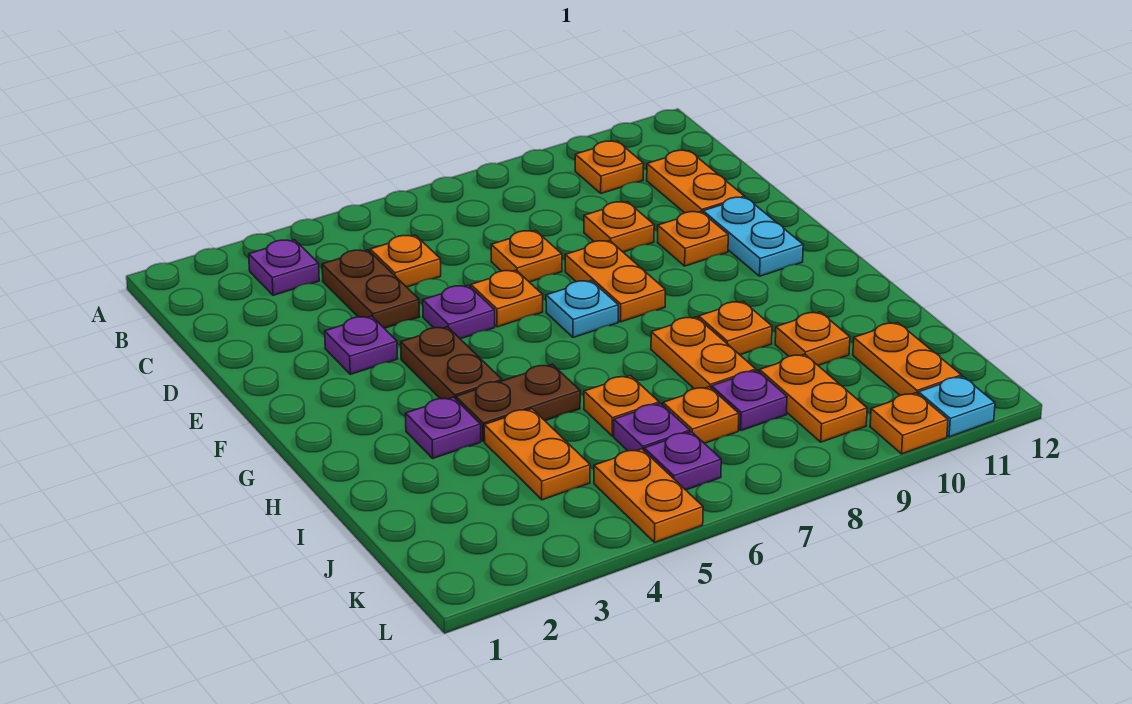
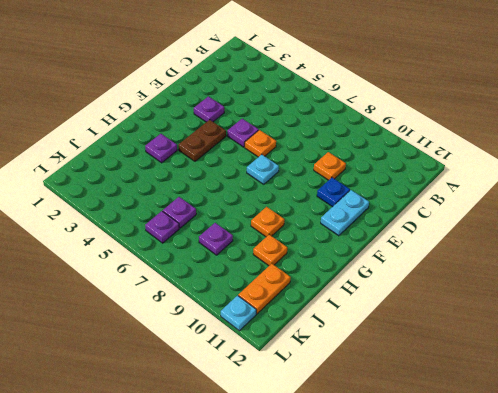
blue plate E10 level 1 -> orange plate E10 level 1
none -> purple plate B3 level 1
none -> orange plate B10 level 1
none -> brown plate C4:D4 level 1
none -> orange plate C5 level 1

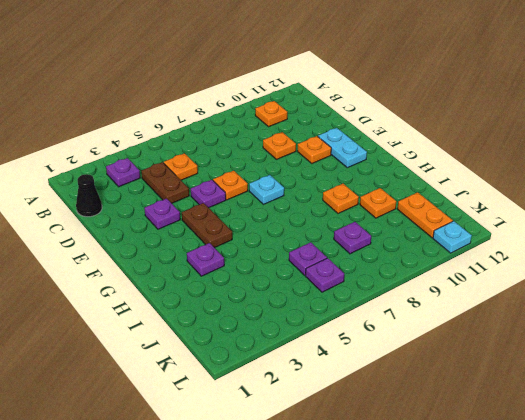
black cone C1 level 1 -> none
none -> orange plate C11:D11 level 1
none -> orange plate D7 level 1
none -> orange plate E8:F8 level 1
none -> brown plate H4:H5 level 1

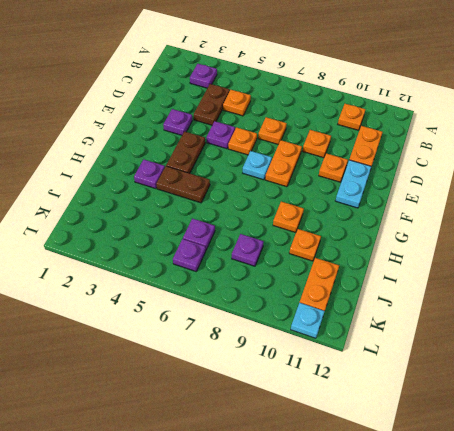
none -> orange plate H8:I8 level 1
none -> orange plate I4:J4 level 1
none -> orange plate I6 level 1
none -> orange plate J7 level 1

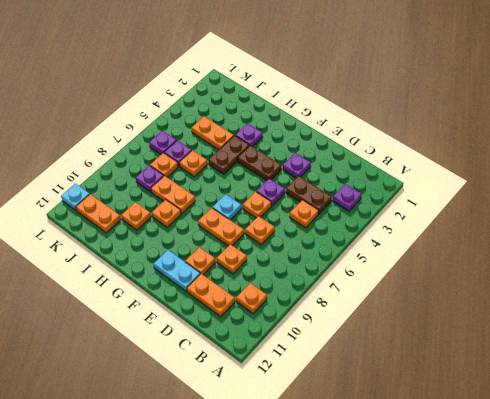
none -> orange plate J9:K9 level 1
none -> orange plate K5:L5 level 1
none -> orange plate L10 level 1

